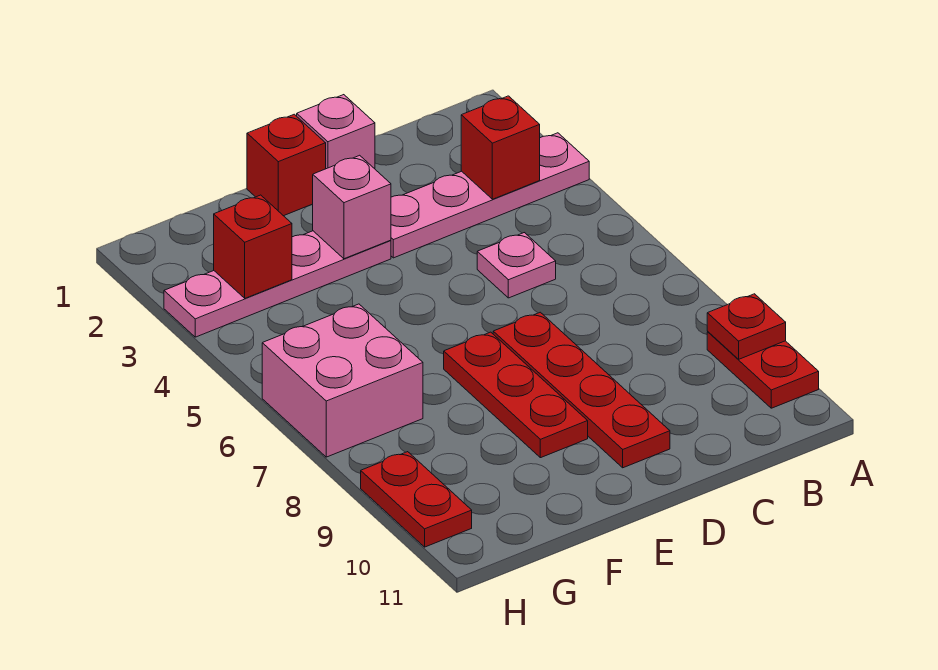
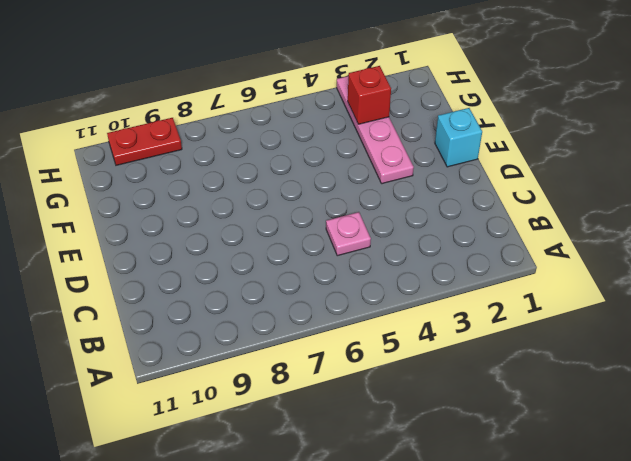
cyan brick E1 level 1 -> red brick E1 level 1
none -> pink plate A3:D3 level 1
none -> red plate A9:A10 level 1
none -> pink brick D1 level 1

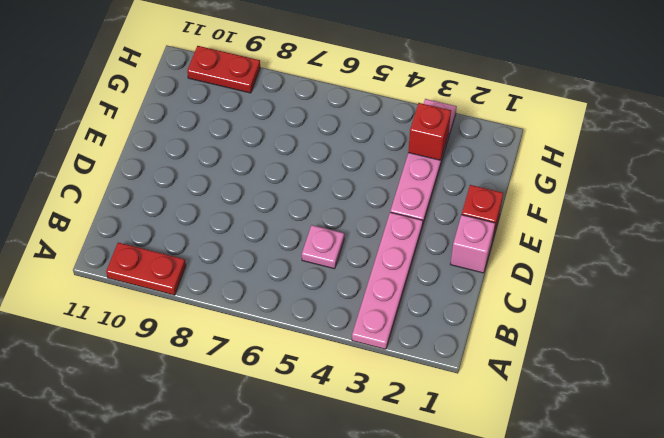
none -> red plate D7:D10 level 1
none -> red plate E7:E9 level 1
none -> pink brick G6:H7 level 1

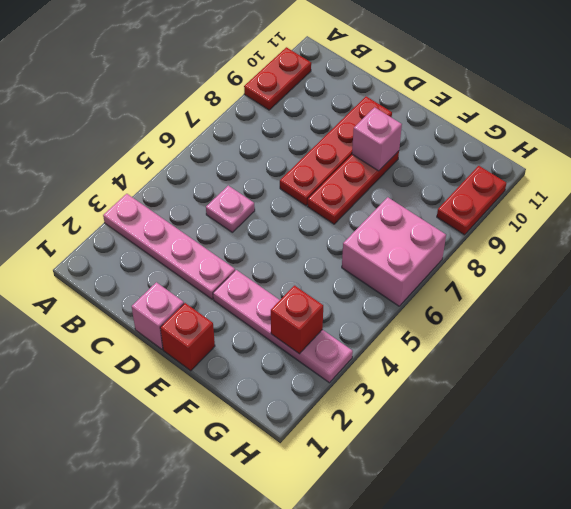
pink brick E9 level 2 -> pink brick E3 level 2
none -> red plate A9 level 2
none -> red brick B3 level 2

